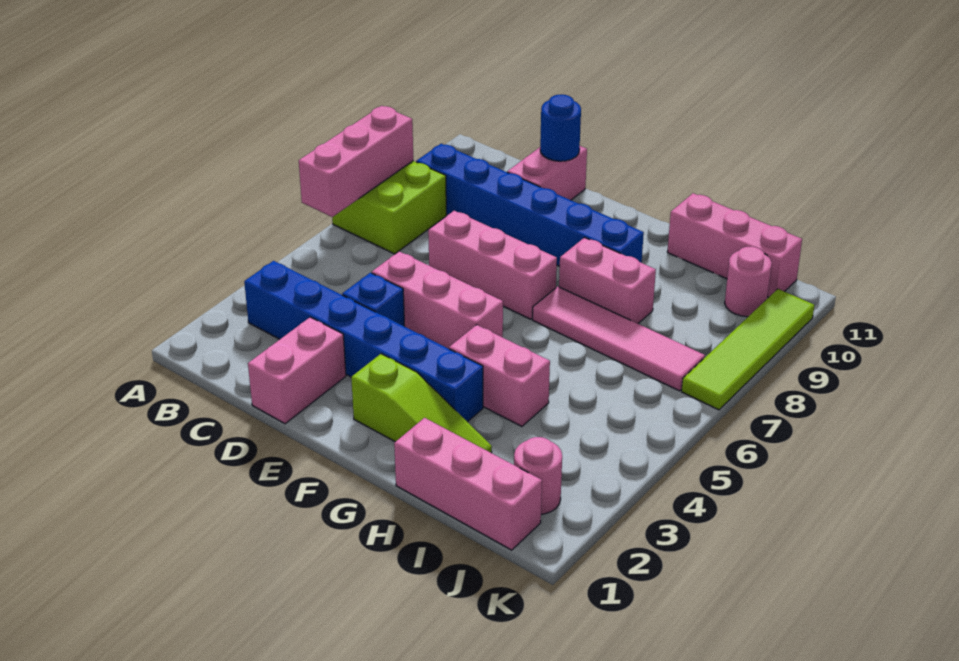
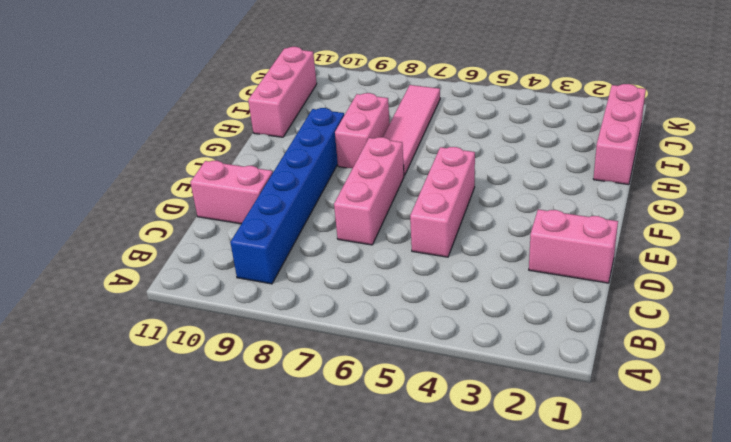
none -> lime brick A7:B8 level 1
none -> blue brick B3:G3 level 1
none -> blue brick D4 level 1

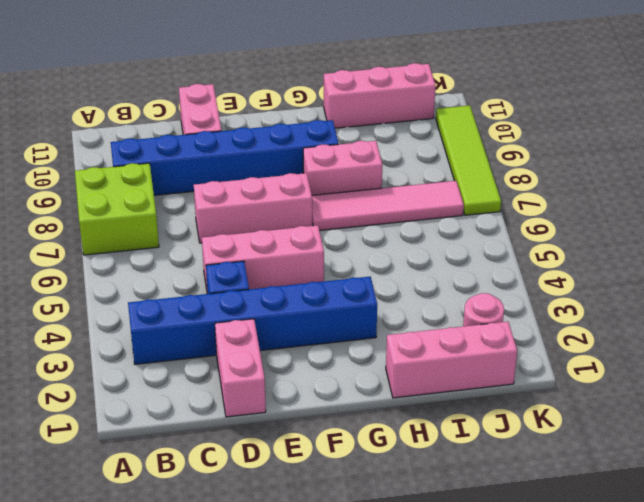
none -> lime slope F2:H2 level 1 top F
none -> pink brick G4:H4 level 1
none -> pink round brick J10 level 1

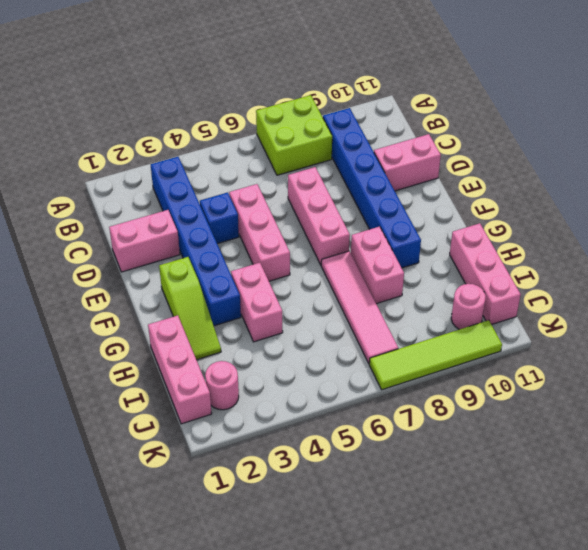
none -> pink brick A6:A8 level 2
none -> blue round brick D11 level 2

